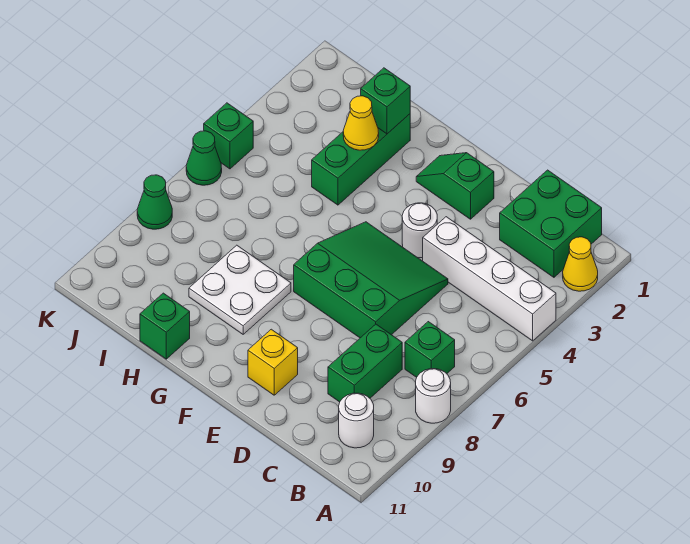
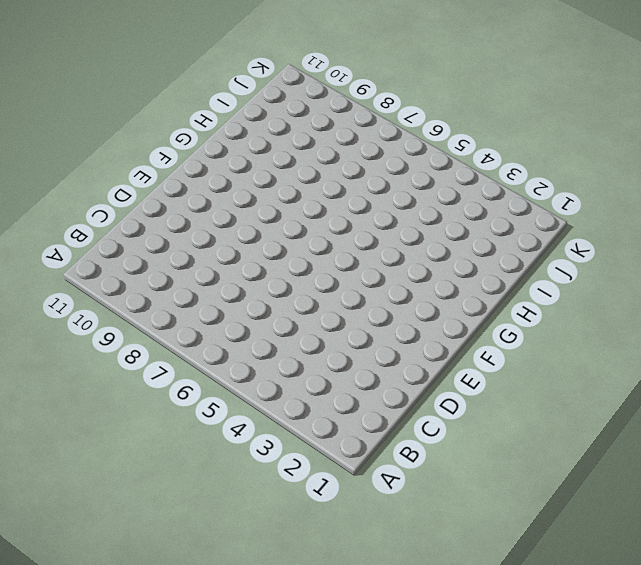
none -> yellow cone A2 level 1
none -> white brick A4:D4 level 1
none -> white round brick A8 level 1

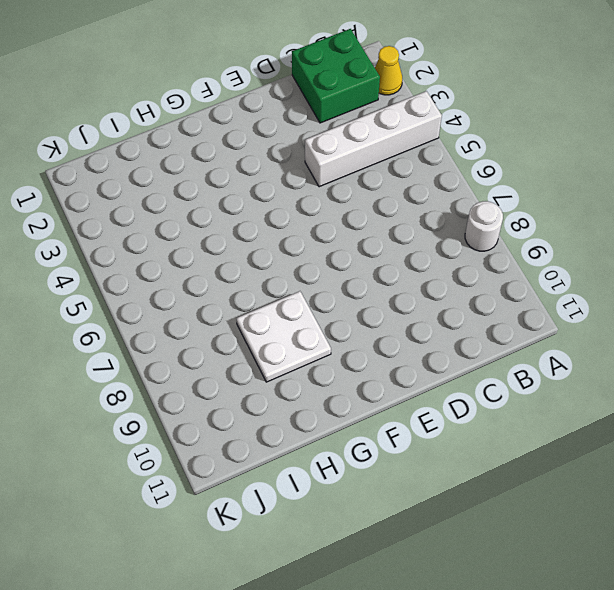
none -> green brick B7 level 1
none -> white round brick B10 level 1
none -> green brick C8:C9 level 1

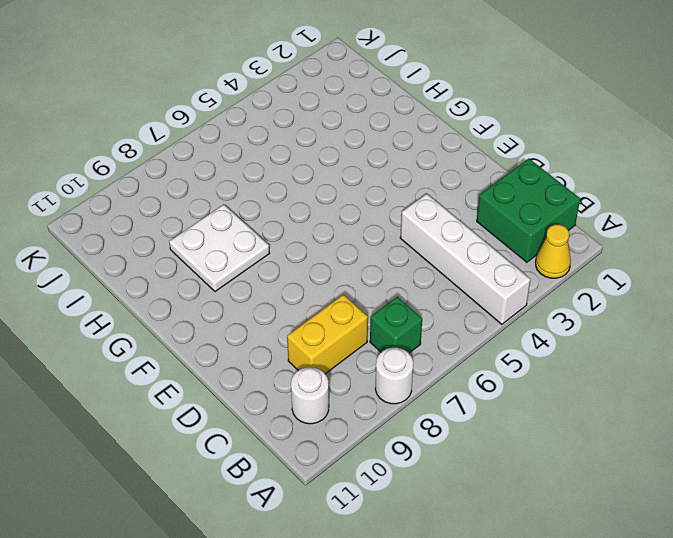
yellow brick C8:C9 level 1 -> green brick C8:C9 level 1
none -> green slope D5:F7 level 1 top 7
none -> green slope E2:F2 level 1 top E
none -> white round brick E4 level 1

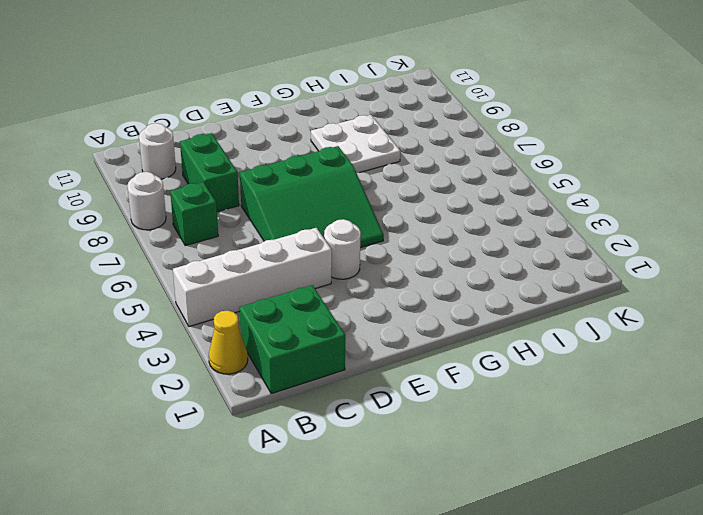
none -> green slope E2:F2 level 1 top E
none -> yellow brick E10 level 1
none -> green brick H2:H4 level 1

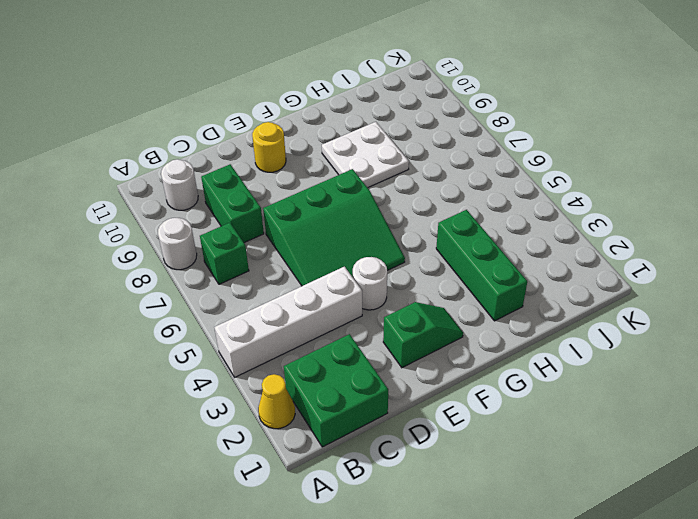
yellow round brick E10 level 1 -> yellow brick E10 level 1
none -> green brick H11 level 1
none -> green brick K5 level 1
none -> green cone K6 level 1

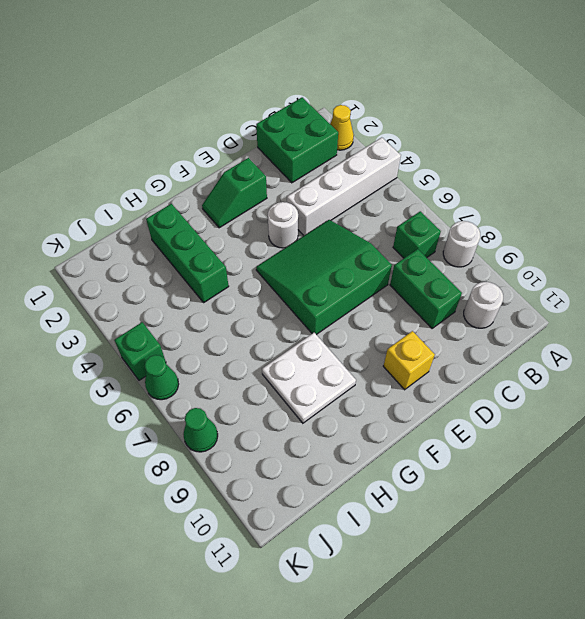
none -> green brick H11 level 1
none -> green brick H2 level 2
none -> yellow cone H3 level 2

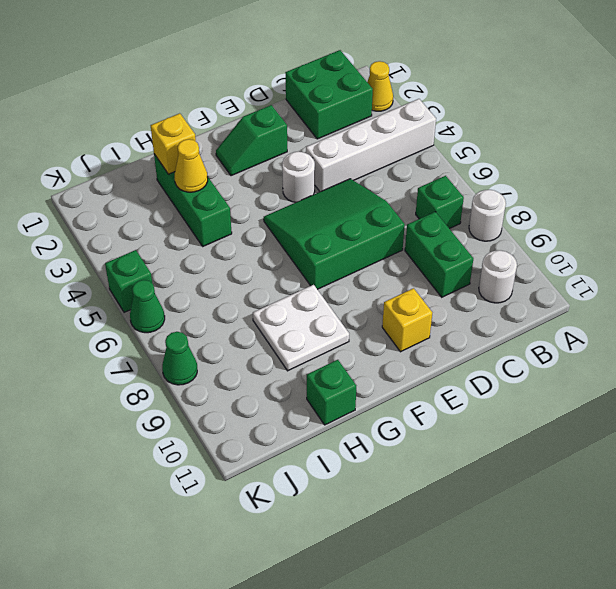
yellow brick H2 level 2 -> green brick H2 level 2

